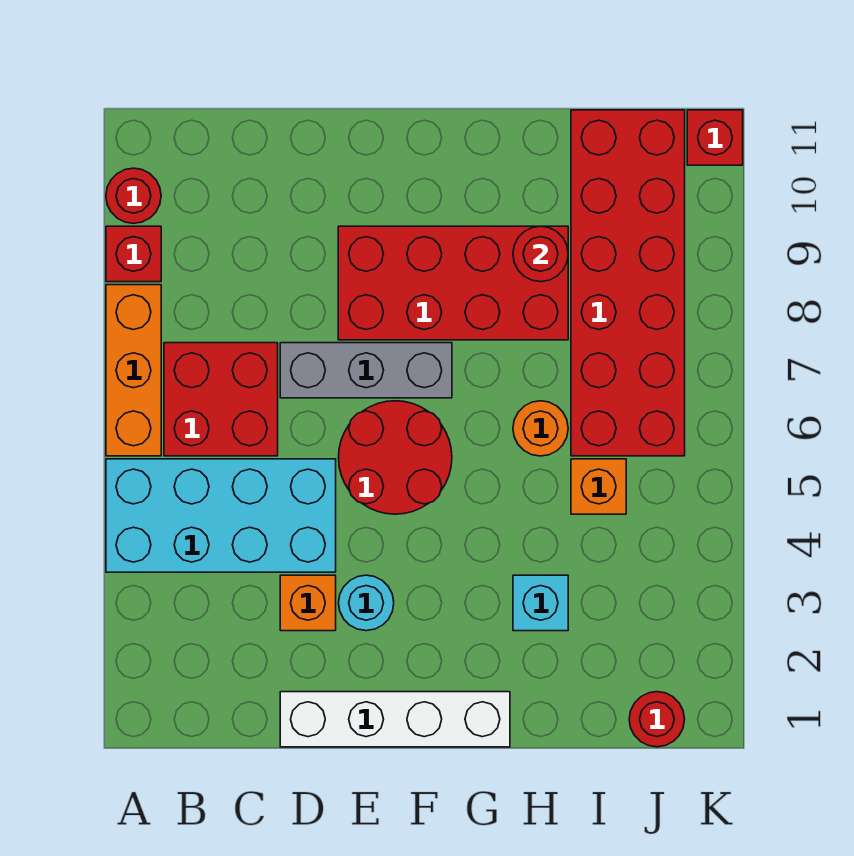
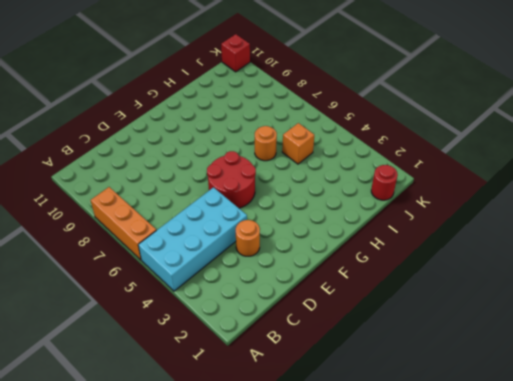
orange round brick D3 level 1 -> orange brick D3 level 1
none -> red brick A9 level 1
none -> red round brick A10 level 1
none -> red brick B6:C7 level 1

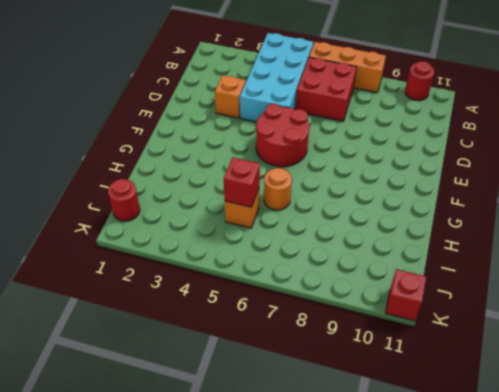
red brick I5 level 2 -> red brick A9 level 1
none -> white brick D1:G1 level 1
none -> grey brick D7:F7 level 1
none -> cyan round brick E3 level 1

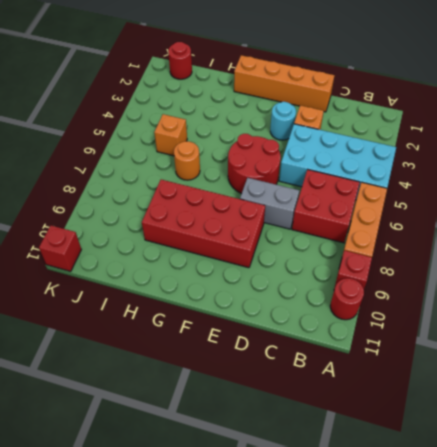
orange brick D1:G1 level 1 -> white brick D1:G1 level 1
grey brick D7:E7 level 1 -> grey brick D7:F7 level 1
none -> cyan brick H3 level 1
none -> red brick I6:J11 level 1
none -> red round brick H9 level 2

